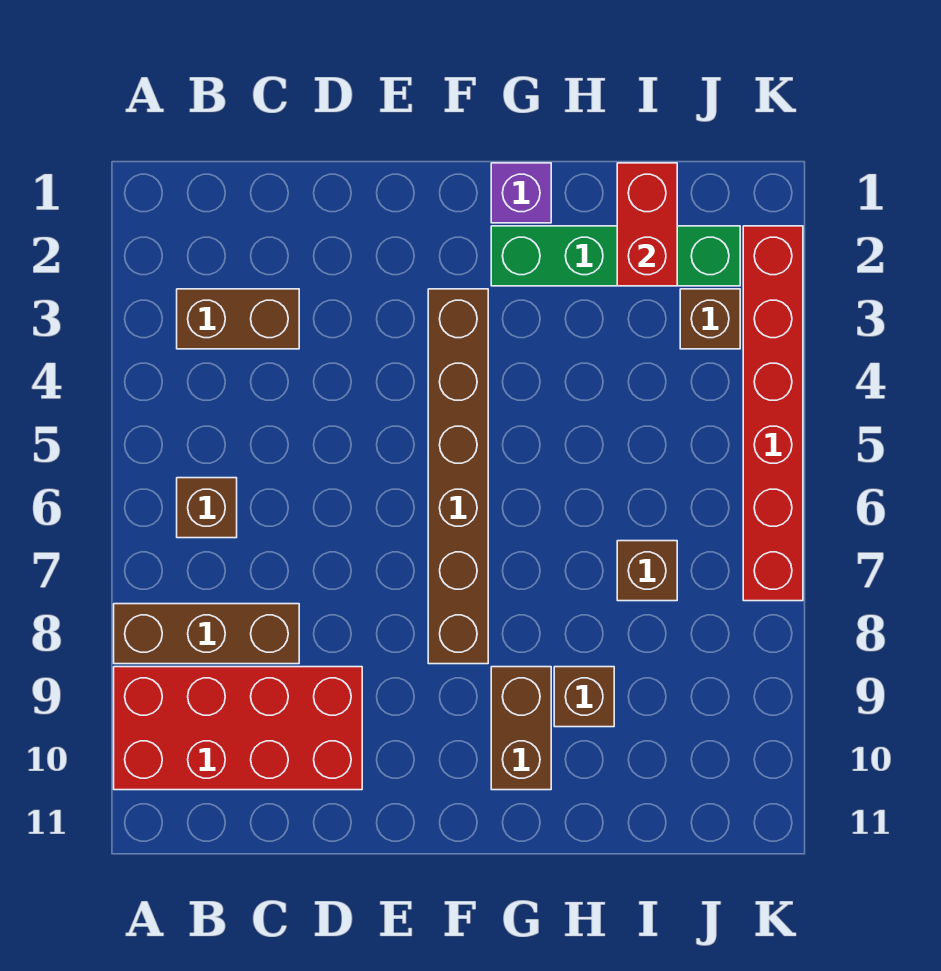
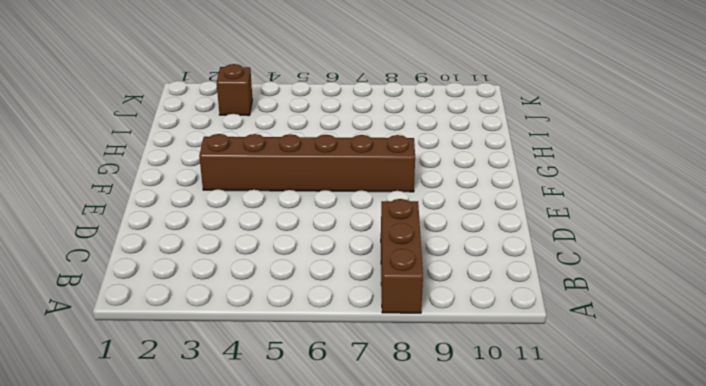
none -> red brick A9:D10 level 1
none -> brown brick B3:C3 level 1
none -> brown brick B6 level 1

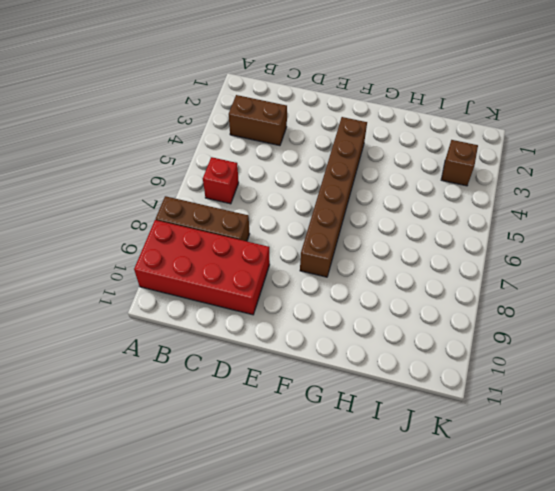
red brick B6 level 1 -> brown brick B6 level 1
none -> purple brick G1 level 1
none -> green brick G2:J2 level 1
none -> brown brick G9:G10 level 1

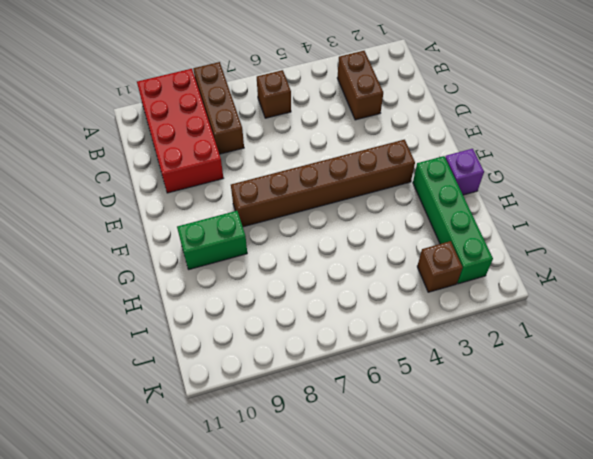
green brick G9:G10 level 1 -> brown brick G9:G10 level 1
none -> brown brick H9 level 1
none -> brown brick I7 level 1
none -> red brick K2:K7 level 1

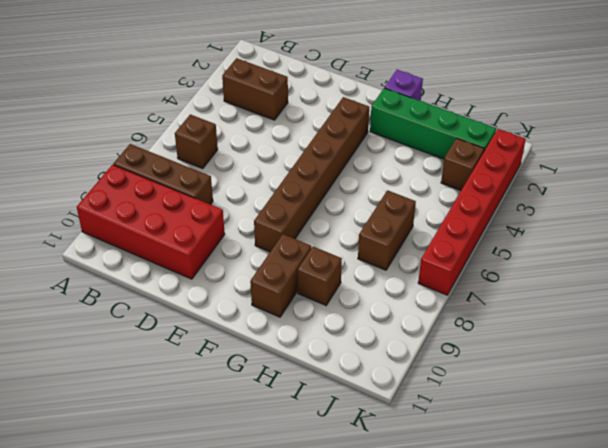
brown brick I6:I7 level 1 -> brown brick I7 level 1
none -> red brick I1:I2 level 2

